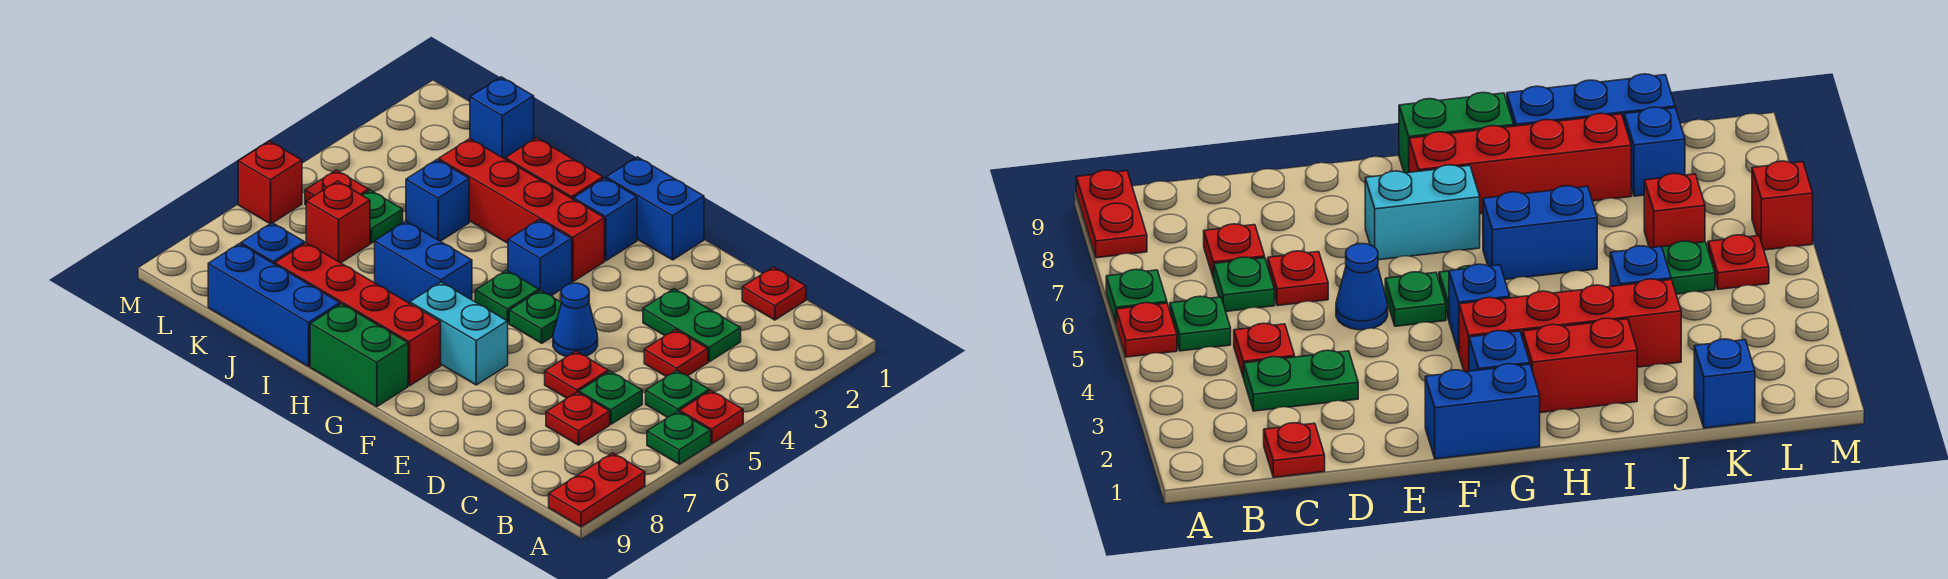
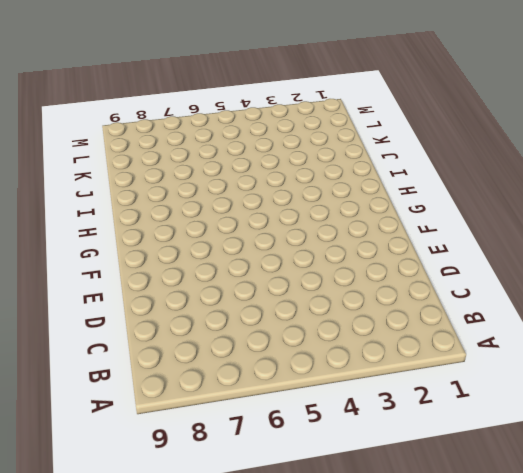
none -> red plate A5 level 1
none -> green plate A6 level 1
none -> red plate A8:A9 level 1
none -> green plate B5 level 1

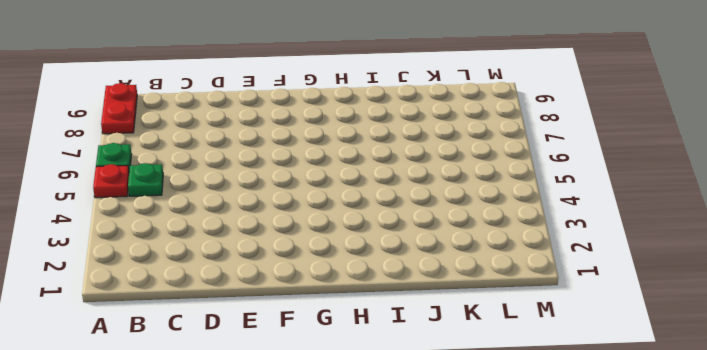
none -> red plate C1 level 1
none -> green plate C3:D3 level 1
none -> red plate C4 level 1
none -> green plate C6 level 1

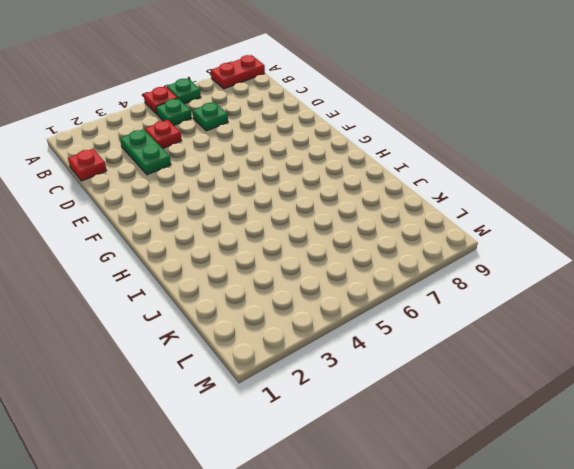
none -> red plate C7 level 1
none -> red plate D6 level 1
none -> blue cone E5 level 1
none -> blue brick F1:G1 level 1

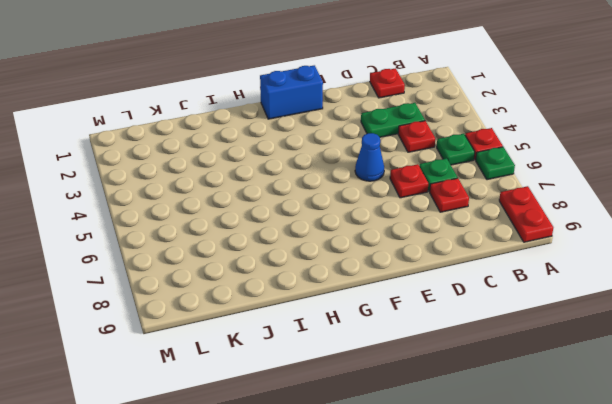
none -> green plate F5 level 1
none -> cyan brick F7:G7 level 1
none -> blue brick G2 level 1
none -> red brick G3:J3 level 1

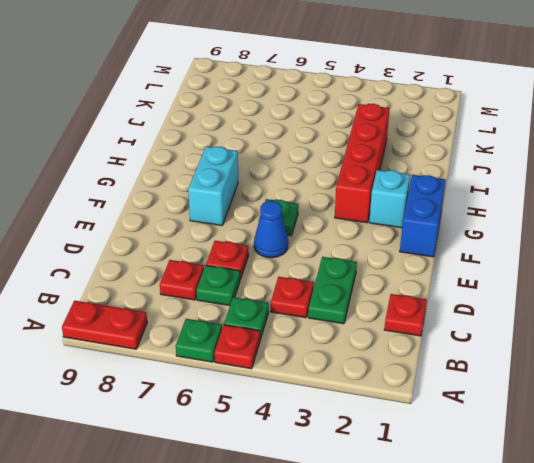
cyan brick G2 level 1 -> blue brick G2 level 1
none -> blue brick G4 level 1
none -> green plate G5 level 1
none -> red brick G8:J8 level 1
none -> green brick G9:H9 level 1

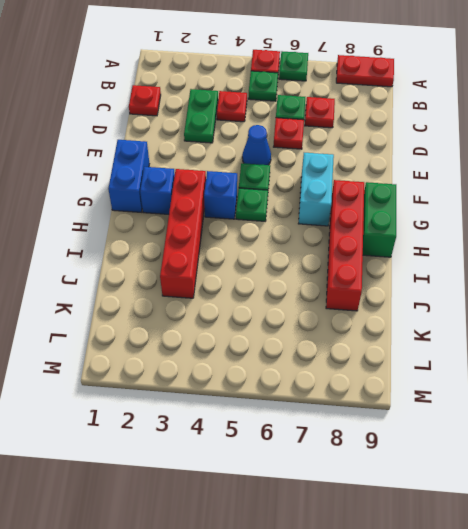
none -> red brick H2:I2 level 1
none -> blue brick H6:I6 level 1
none -> blue brick I9:K9 level 1
none -> blue brick J4 level 1

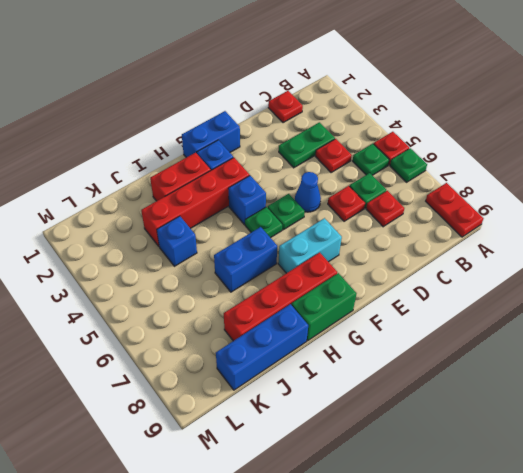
none -> blue brick K1 level 1
none -> green plate K5 level 1
none -> red brick K6 level 1
none -> blue brick K8 level 1

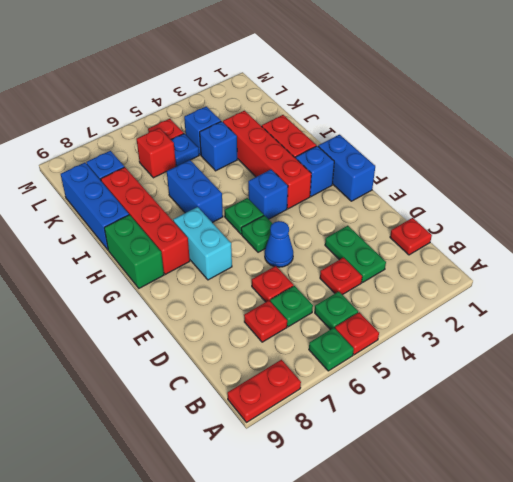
blue brick K4 level 1 -> blue brick K1 level 1
blue plate K5 level 1 -> green plate K5 level 1
none -> red brick M6 level 1

